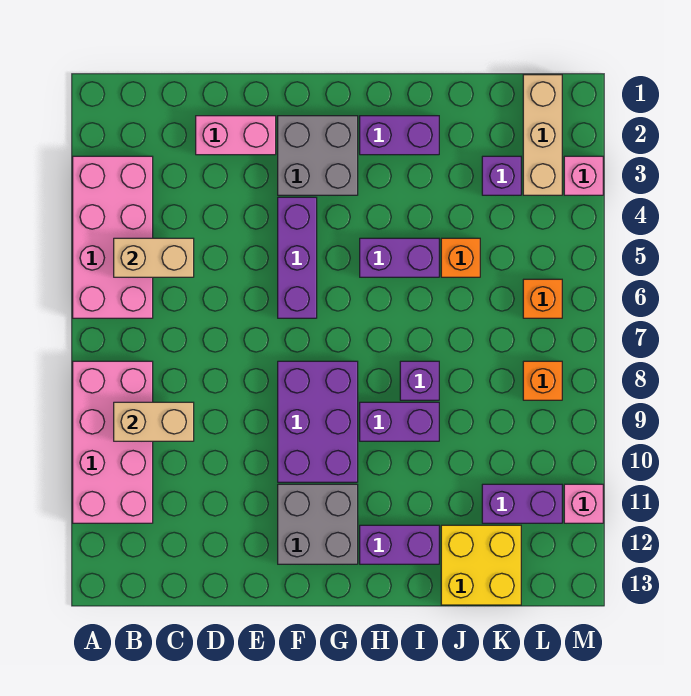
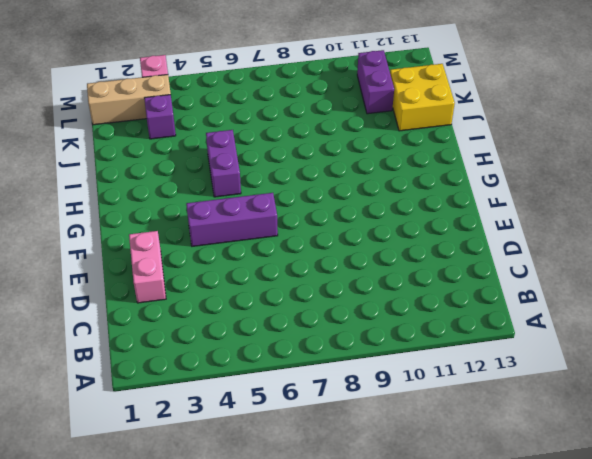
none -> pink brick A3:B6 level 1
none -> pink brick A8:B11 level 1
none -> grey brick F2:G3 level 1

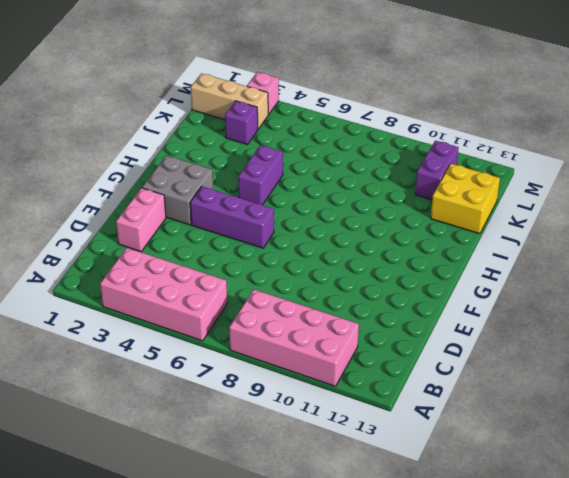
none -> purple brick F8:G10 level 1
none -> grey brick F11:G12 level 1
none -> purple brick H2:I2 level 1

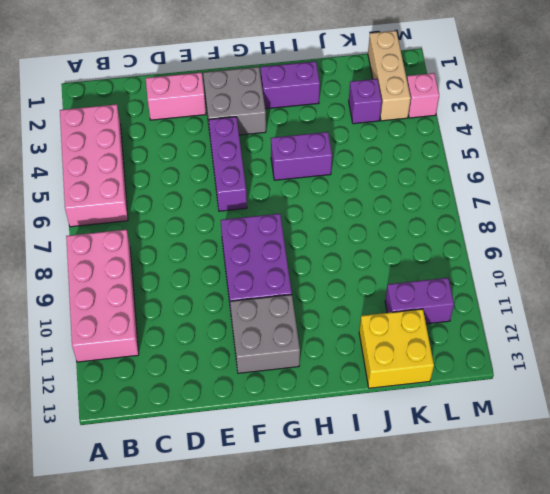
none -> purple brick H9:I9 level 1
none -> purple brick H12:I12 level 1
none -> purple brick I8 level 1

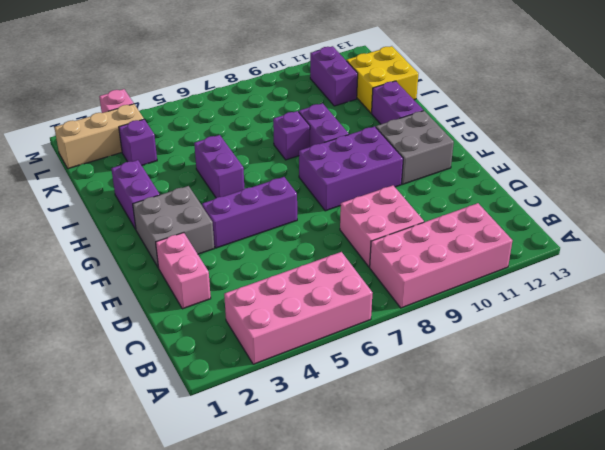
pink brick C8:D9 level 1 -> none
none -> orange brick J5 level 1
none -> orange brick L6 level 1
none -> orange brick L8 level 1

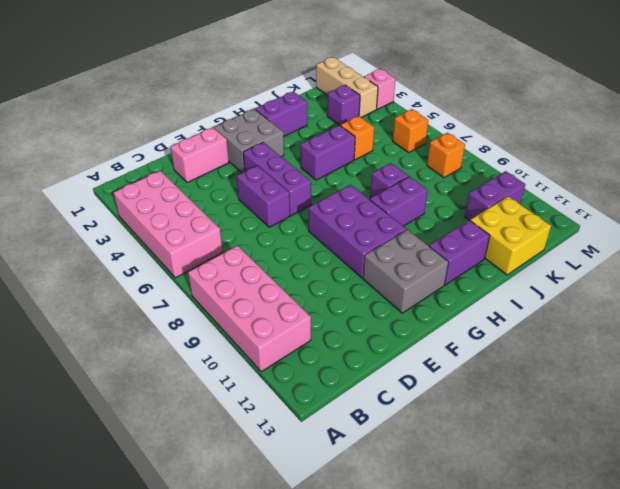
purple brick E5:E6 level 1 -> none
none -> pink brick M11 level 1
none -> tan brick B5:C5 level 2
none -> tan brick B9:C9 level 2

